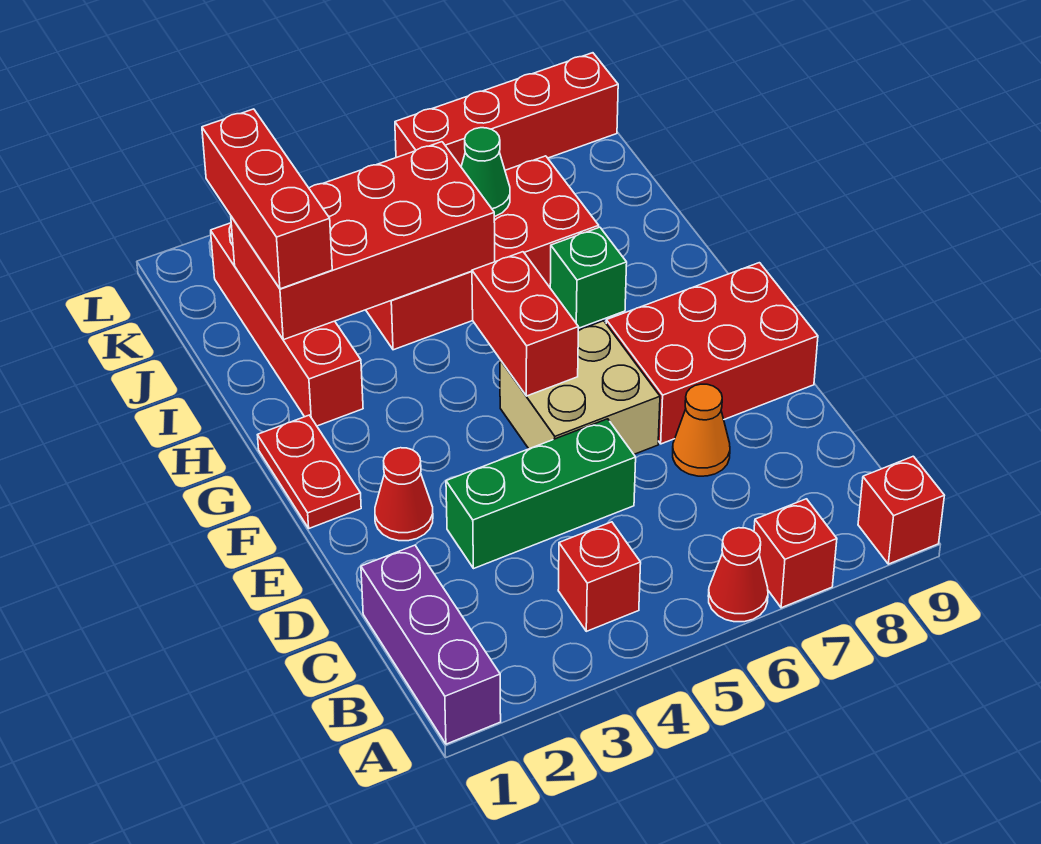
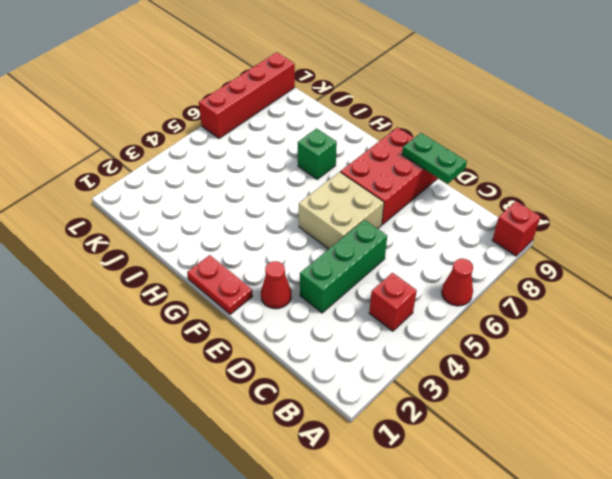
green plate D9:E9 level 2 -> none
none -> purple brick A1:C1 level 1
none -> red brick A7 level 1
none -> orange cone D7 level 1

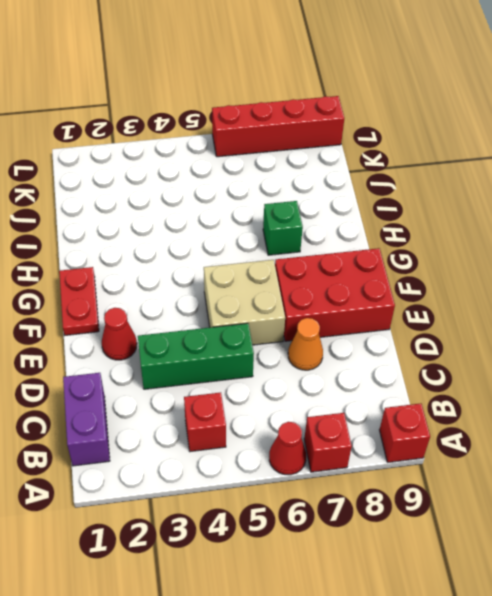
purple brick B1:C1 level 1 -> purple brick A1:C1 level 1
none -> red brick H2:K2 level 1
none -> red brick I4:J7 level 1
none -> red brick F5:G5 level 2

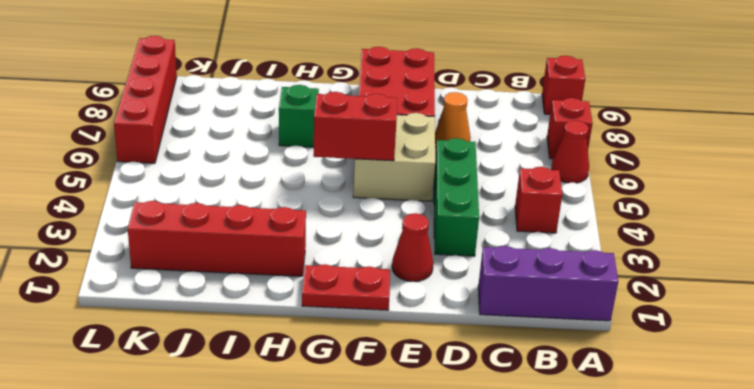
none -> red brick I4:J7 level 1
none -> red brick I2:J5 level 2
none -> green cone J6 level 2

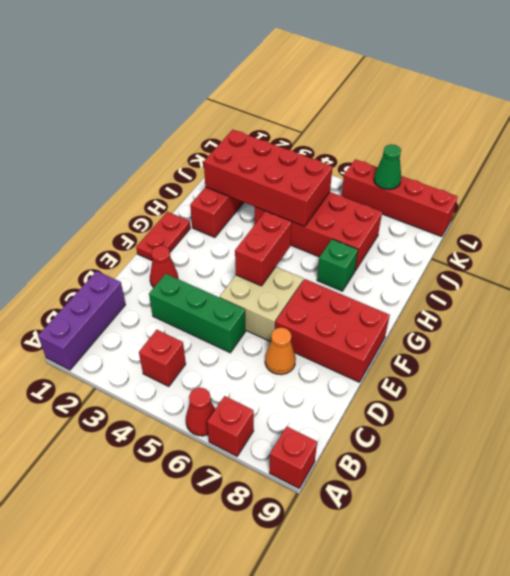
green cone L7 level 2 -> green cone J6 level 2
none -> red brick I2:K2 level 3

